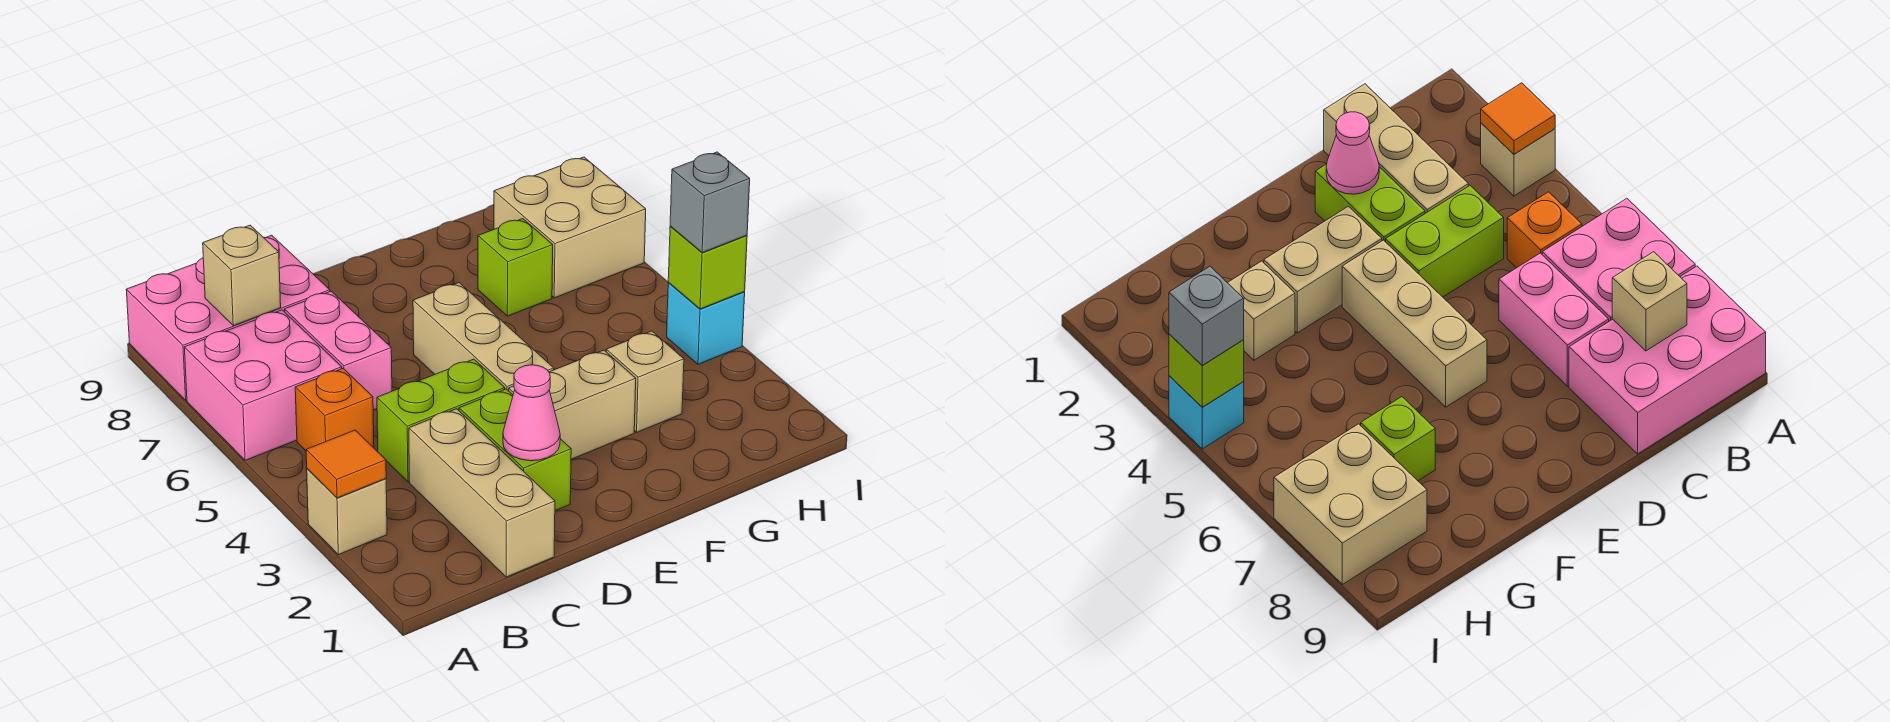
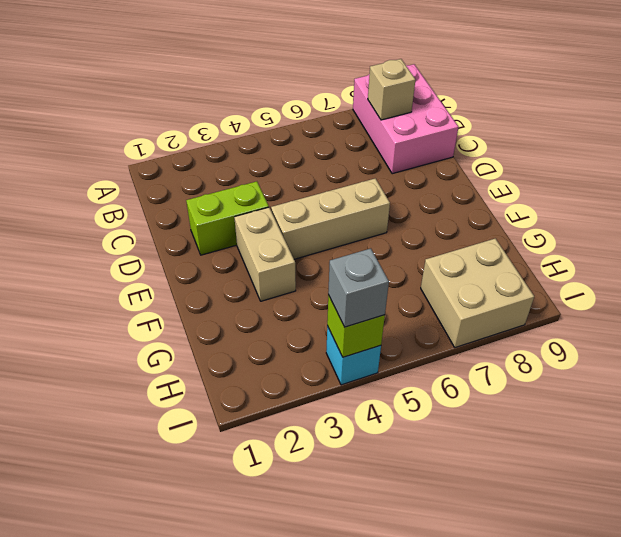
none -> tan brick A3 level 1
none -> pink brick A6:B7 level 1
none -> orange brick B5 level 1

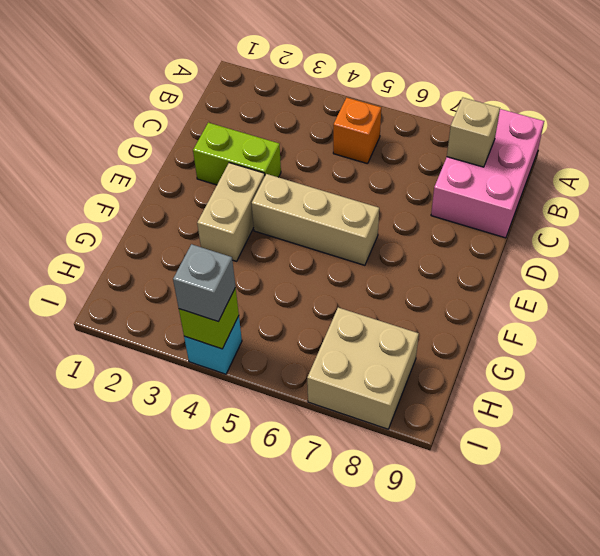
none -> tan brick A3 level 1
none -> pink brick A6:B7 level 1
none -> tan brick C1:C3 level 1

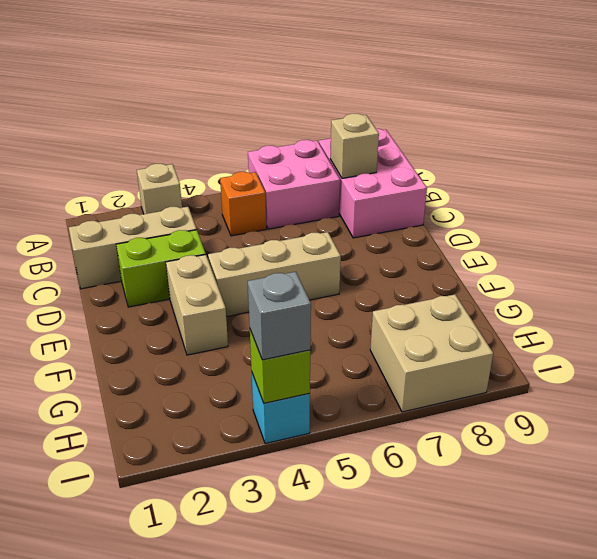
none -> lime brick C4:D4 level 1
none -> pink brick C6:C7 level 1
none -> tan brick G3 level 1

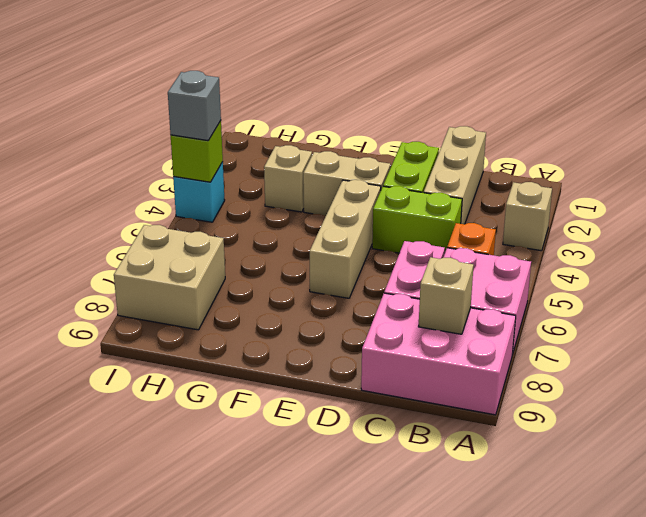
none -> lime brick G7 level 1
none -> orange tile A3 level 2
none -> pink cone D2 level 2

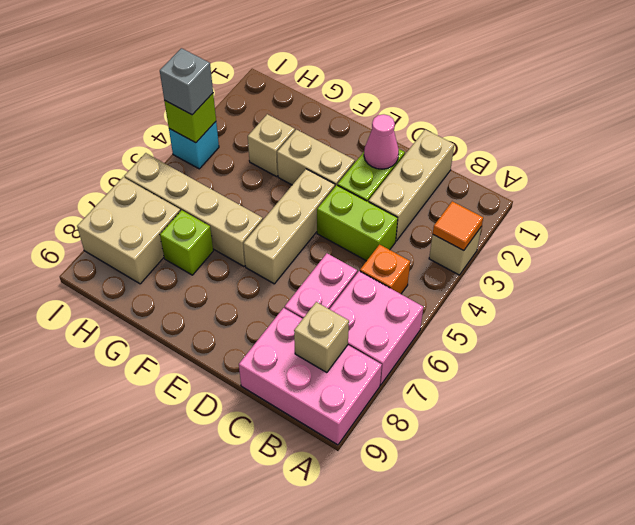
tan brick F6:I6 level 1 -> none

